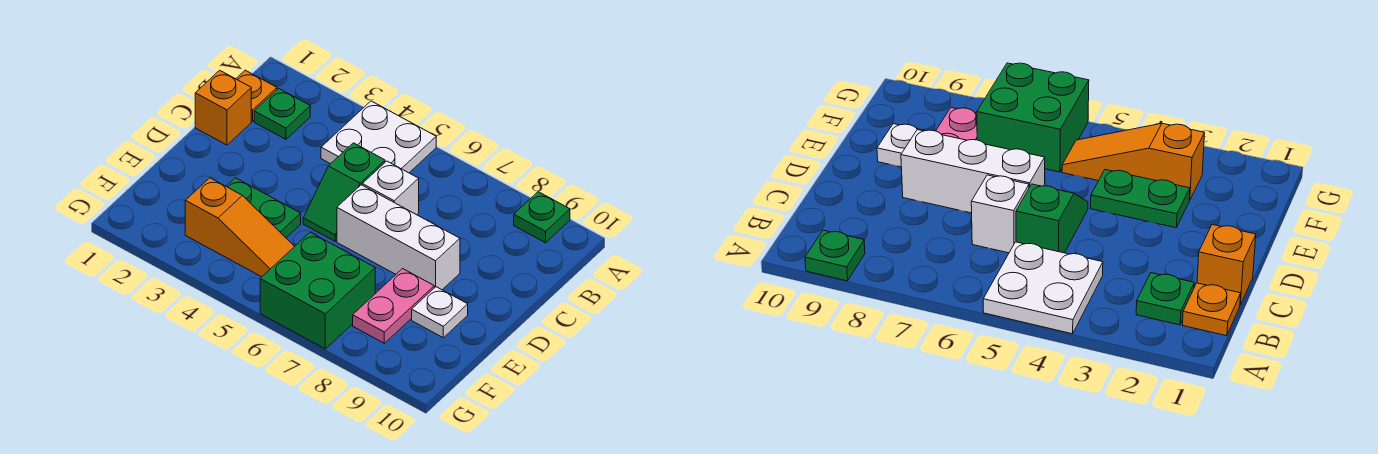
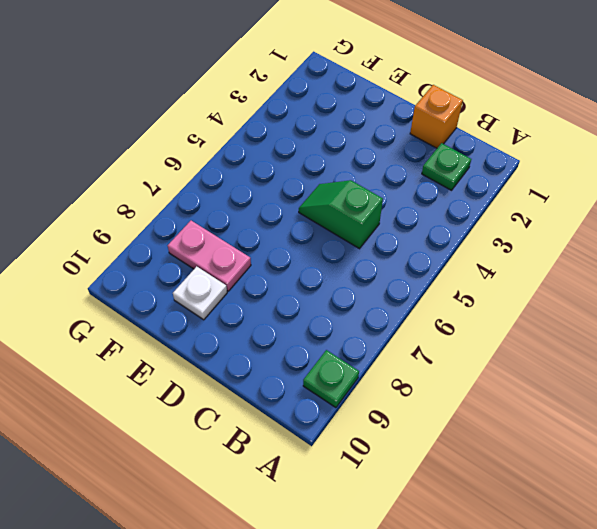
none -> white plate A4:B5 level 1
none -> orange plate B1 level 1
none -> white brick C6 level 1

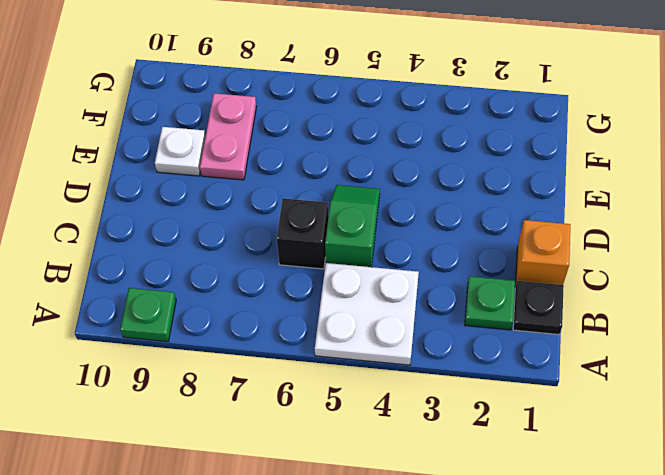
black plate B1 level 1 -> orange plate B1 level 1
black brick C6 level 1 -> white brick C6 level 1
none -> white brick D6:D8 level 1
none -> green plate E3:E4 level 1
none -> orange slope F3:F5 level 1 top 3

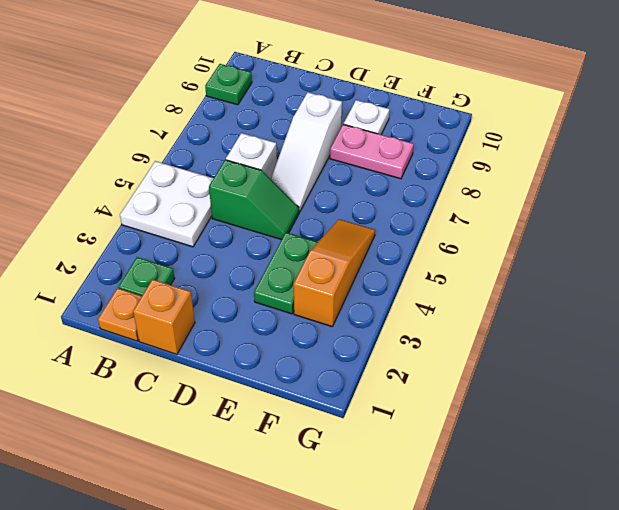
white slope D6:D8 level 1 top 8 -> white brick D6:D8 level 1
none -> green brick F6:G7 level 1

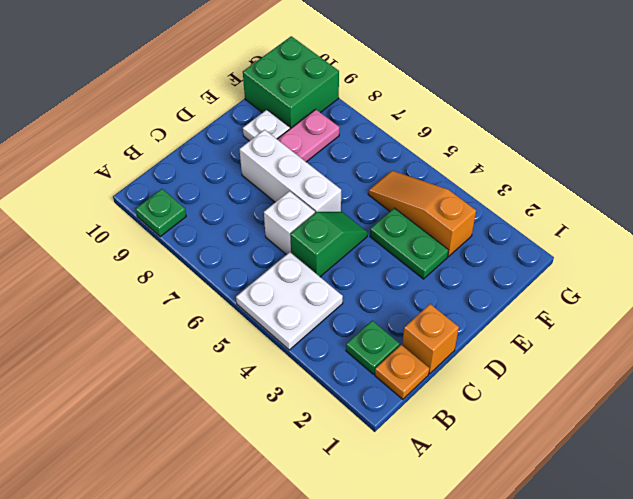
green brick F9:G10 level 1 -> green brick F6:G7 level 1

